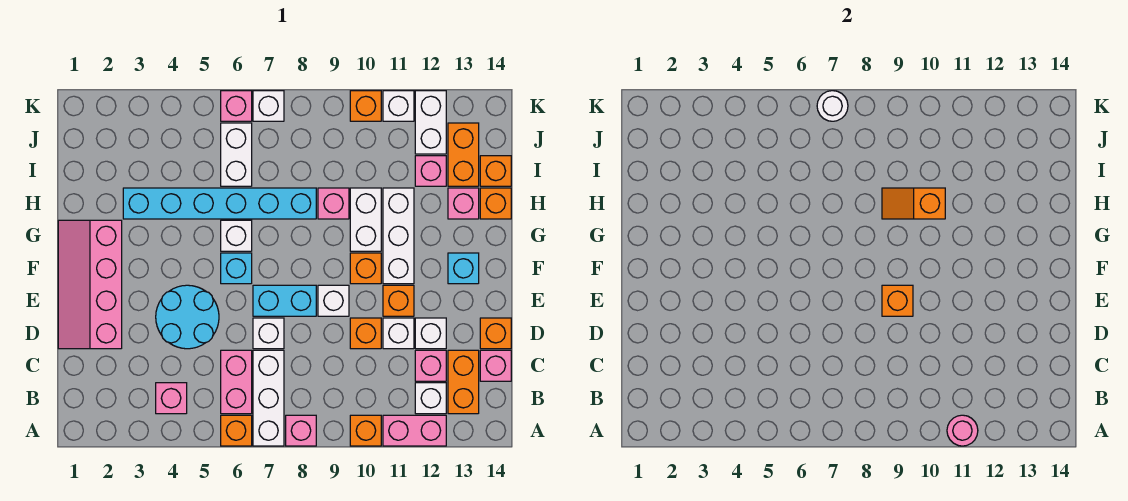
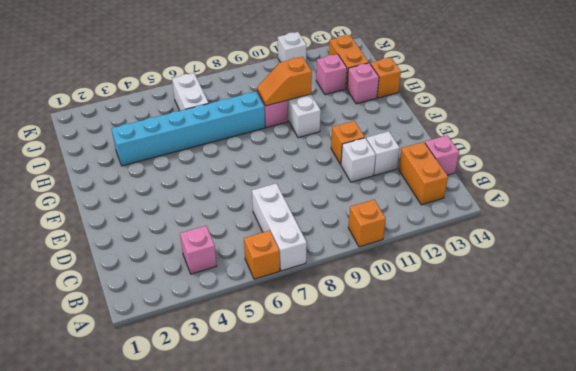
none -> pink brick A8 level 1
none -> pink brick A11:A12 level 1
none -> pink brick B6:C6 level 1
none -> white brick B12 level 1

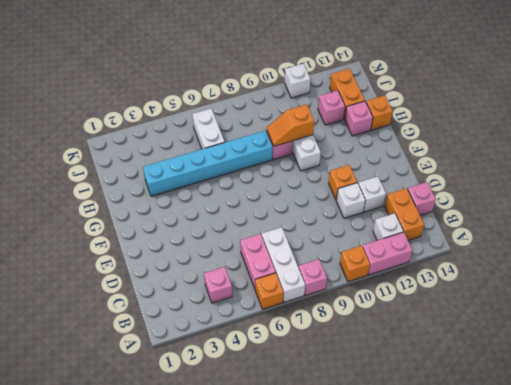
none -> pink brick C12 level 1
none -> pink slope D1:G2 level 1 top 2
none -> cyan round brick D4:E5 level 1
none -> white brick D7 level 1

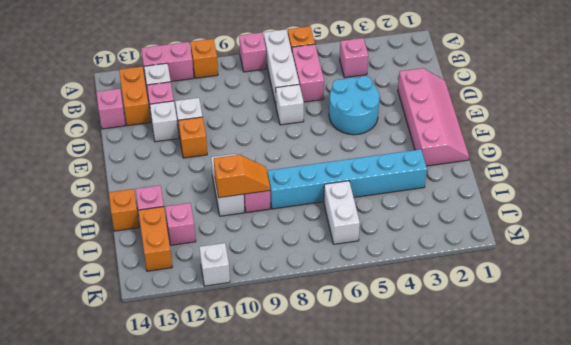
none -> orange brick D10 level 1
none -> orange brick D14 level 1
none -> cyan brick E7:E8 level 1
none -> white brick E9 level 1

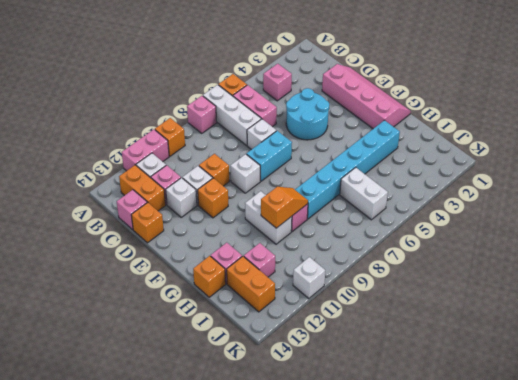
none -> cyan brick F6 level 1
none -> orange brick F10 level 1
none -> white brick F11:H11 level 1
none -> cyan brick F13 level 1

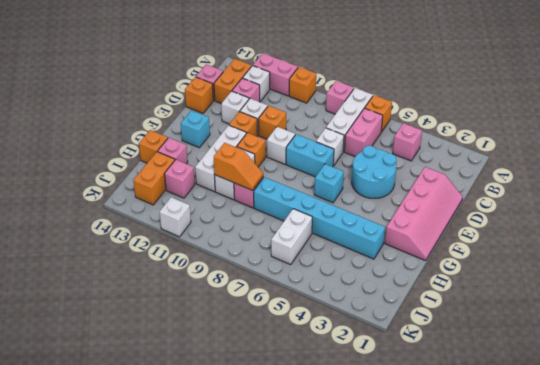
none -> white brick G6 level 1
none -> orange brick I14 level 1
none -> white brick J12:K12 level 1
none -> pink brick K6 level 1

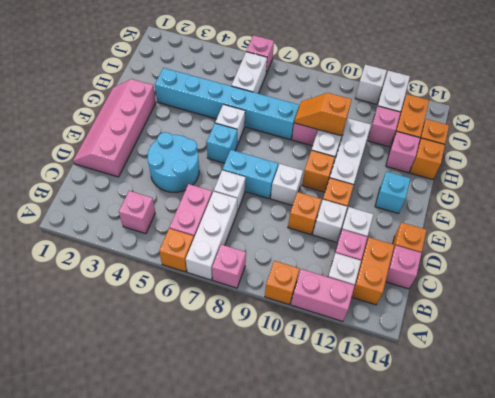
none -> white brick K7 level 1
none -> orange brick K10 level 1
none -> pink round brick A11 level 2
none -> orange brick E9 level 2

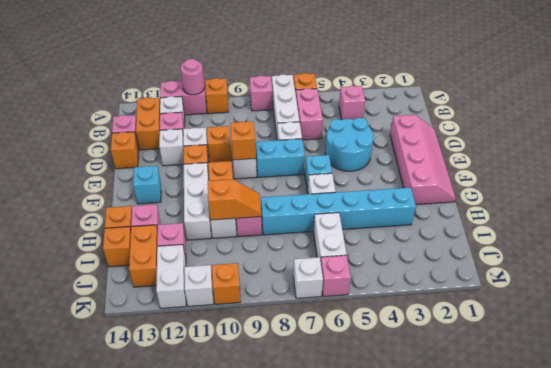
none -> white round brick K7 level 2

